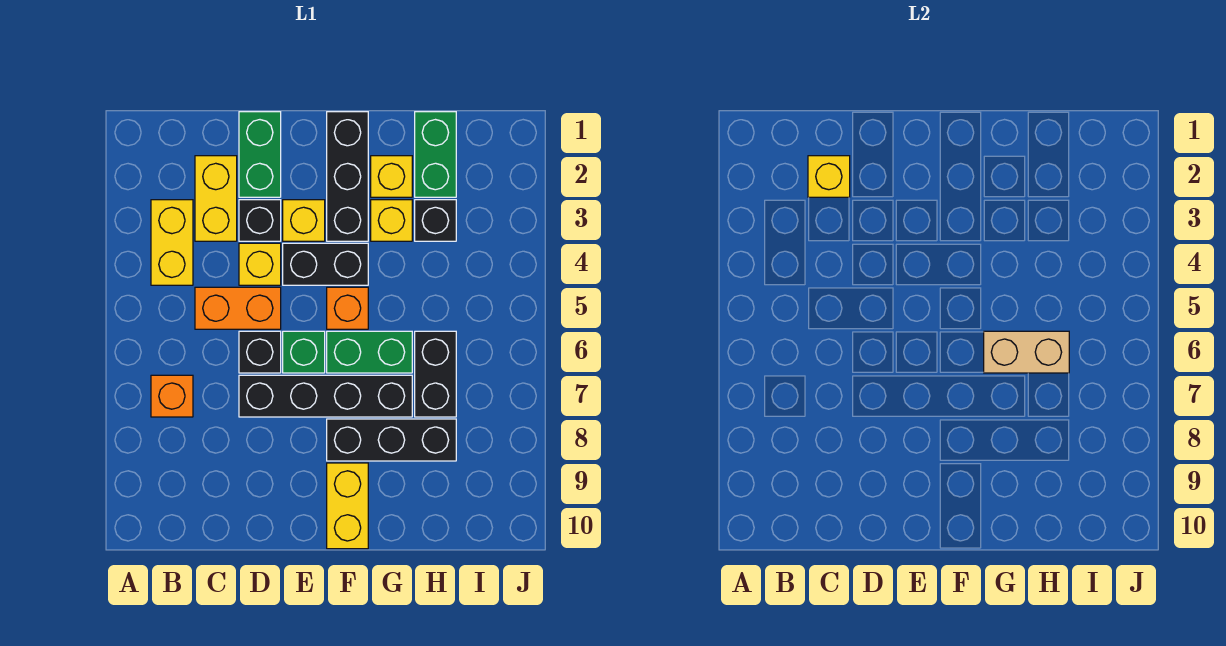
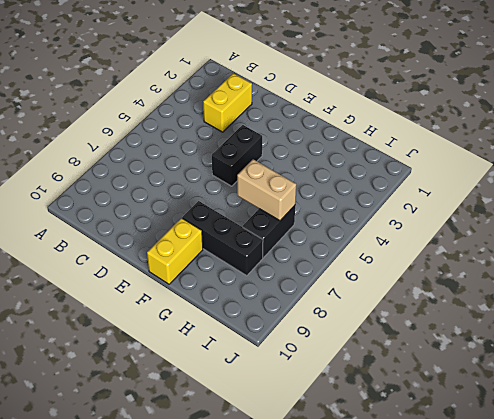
black brick E4:E5 level 1 -> black brick E4:F4 level 1
none -> yellow brick B3:B4 level 1
none -> orange brick B7 level 1
none -> orange brick C5:D5 level 1

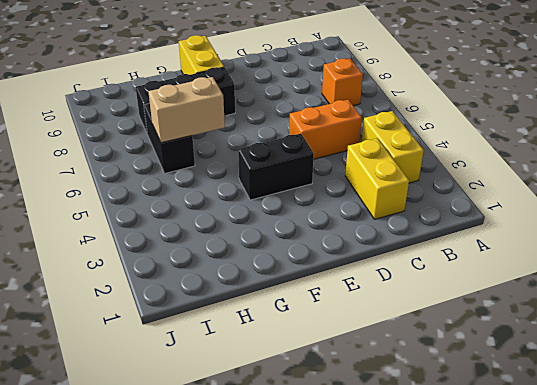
none -> green brick D1:D2 level 1
none -> black brick D3 level 1
none -> yellow brick D4 level 1

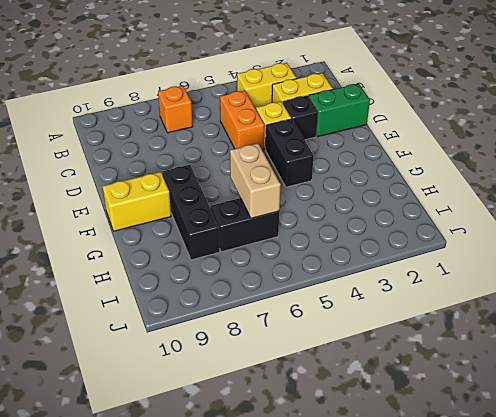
none -> black brick D6 level 1
none -> black brick D7:G7 level 1
none -> yellow brick E3 level 1

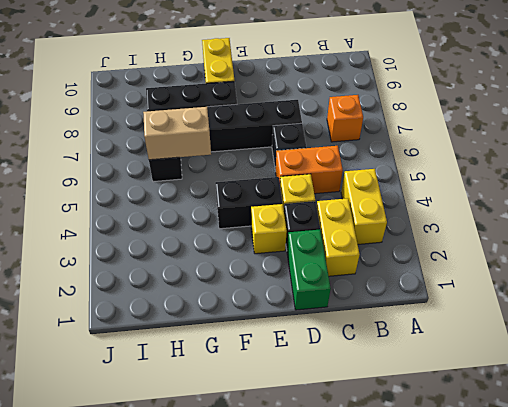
none -> green brick E6 level 1
none -> black brick F1:F3 level 1
none -> orange brick F5 level 1

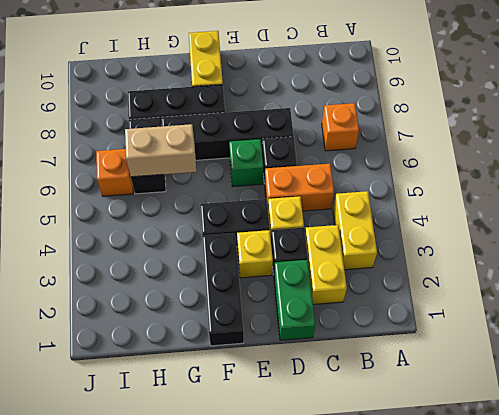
orange brick I6 level 1 -> orange brick F5 level 1
none -> green brick F6:G6 level 1
none -> yellow brick G2 level 1
none -> yellow brick G3 level 1

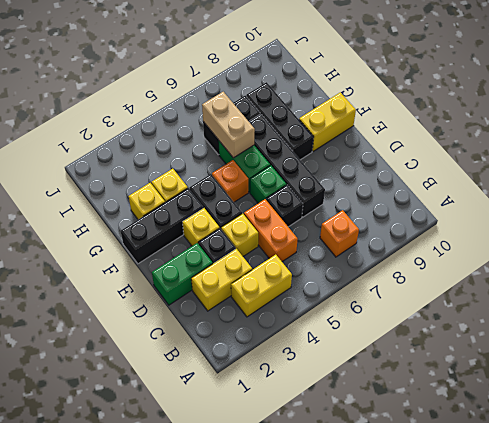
none -> green brick H1:H2 level 1
none -> black brick H3 level 1
none -> yellow brick C2 level 2

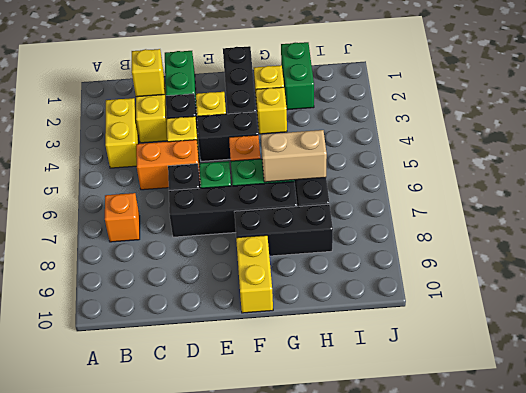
none -> black brick H3 level 1

